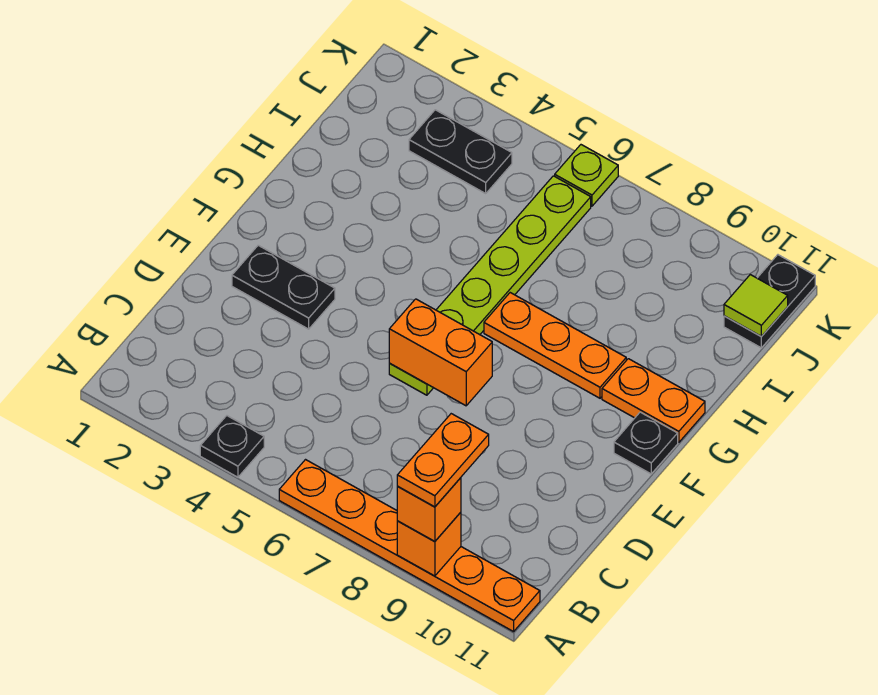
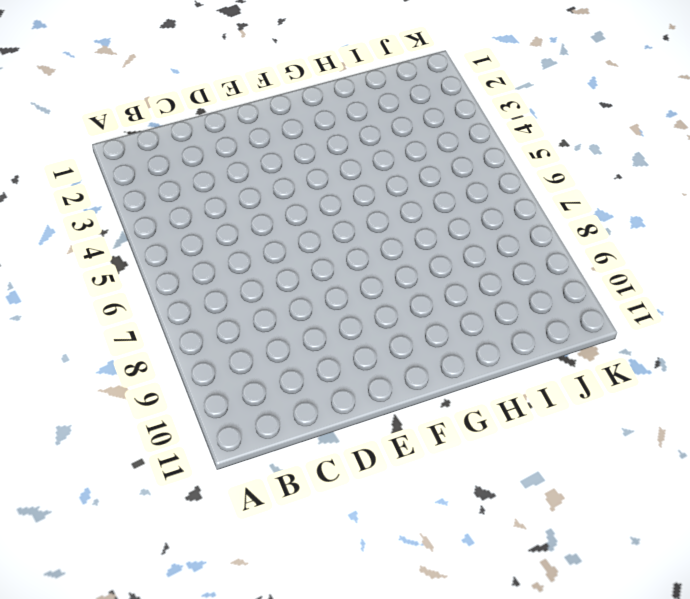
none -> black plate A4 level 1
none -> orange plate A6:A11 level 1
none -> black plate E2:E3 level 1

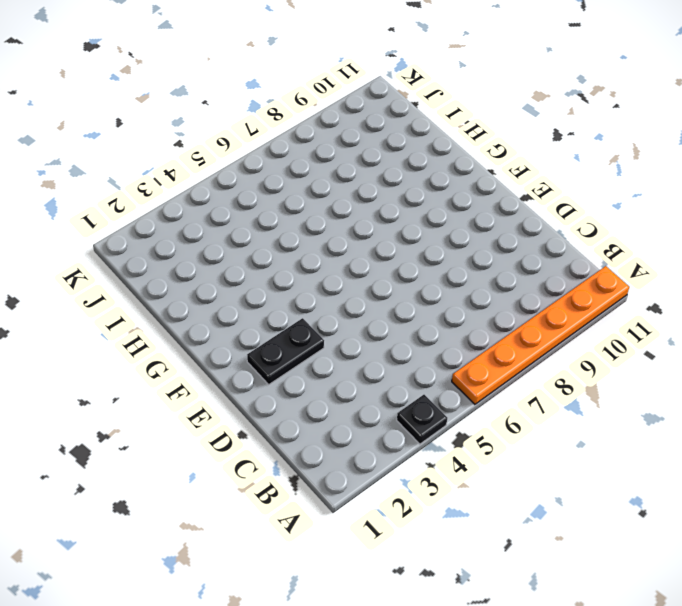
none -> lime plate E6:J6 level 1
none -> black plate F11 level 1
none -> orange plate G7:G9 level 1

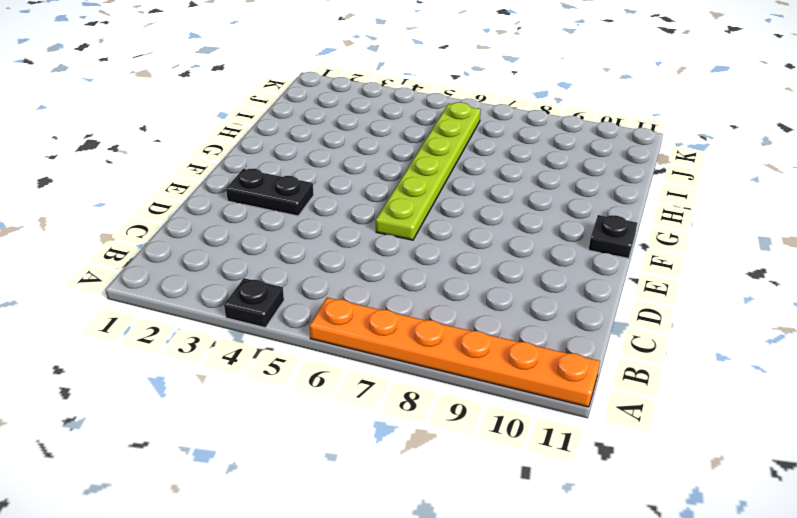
none -> orange plate G7:G9 level 1
none -> orange plate G10:G11 level 1
none -> black plate J3:J4 level 1

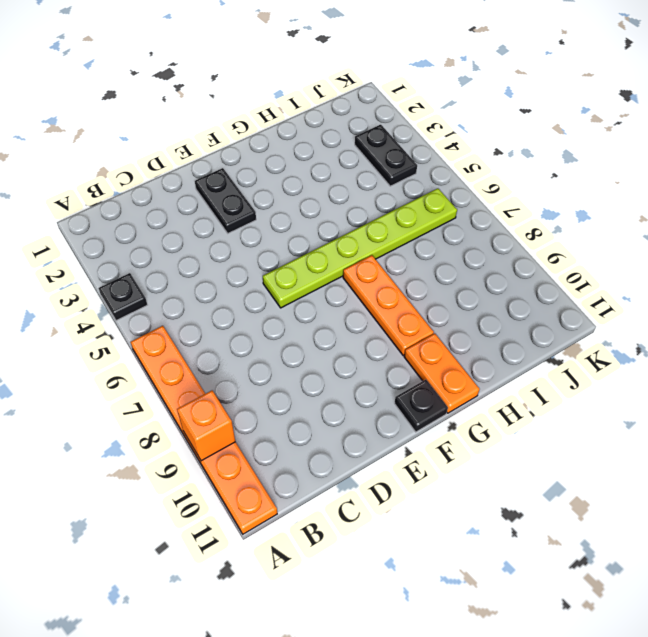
none -> black plate J11:K11 level 1
none -> lime plate K6 level 1
none -> orange brick E6:E7 level 2

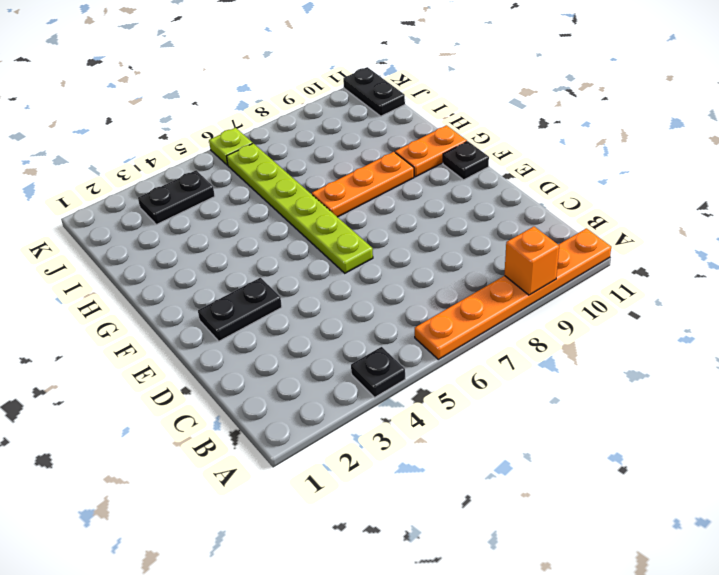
none -> orange brick E6:E7 level 2
none -> lime tile J11 level 2
none -> orange brick A9 level 3

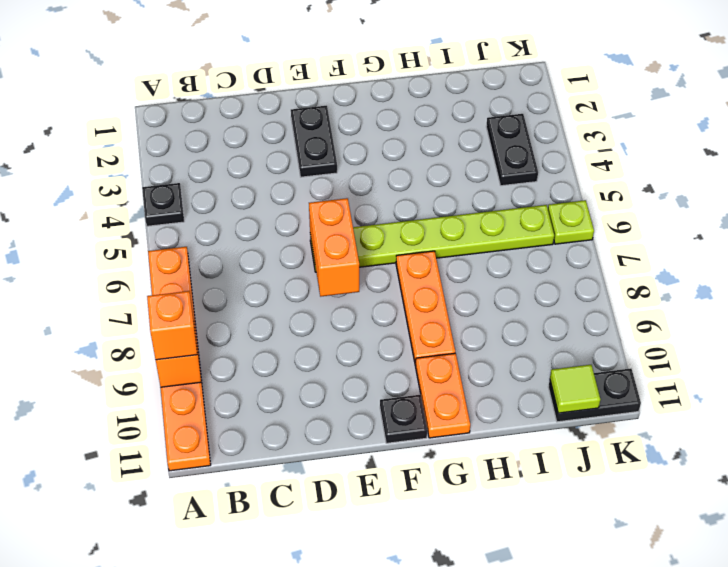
none -> orange plate A9:B9 level 4

